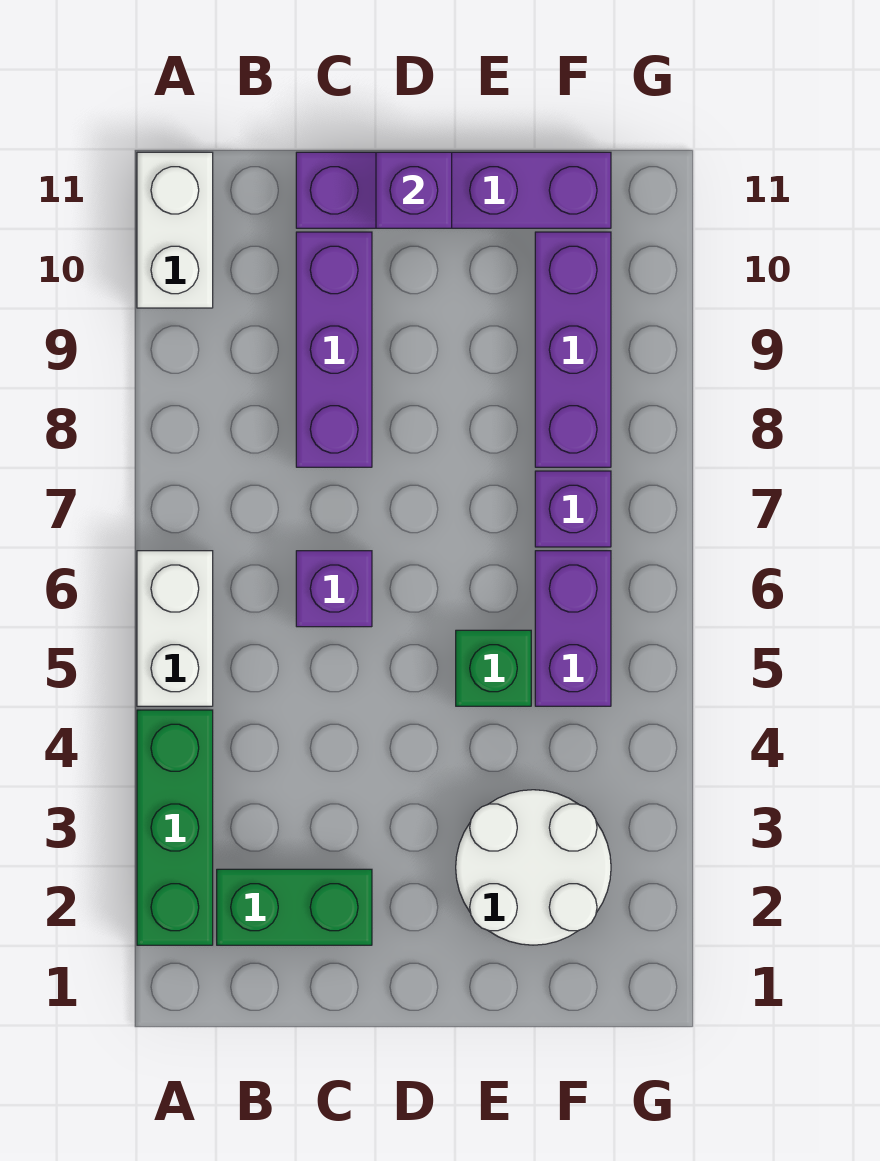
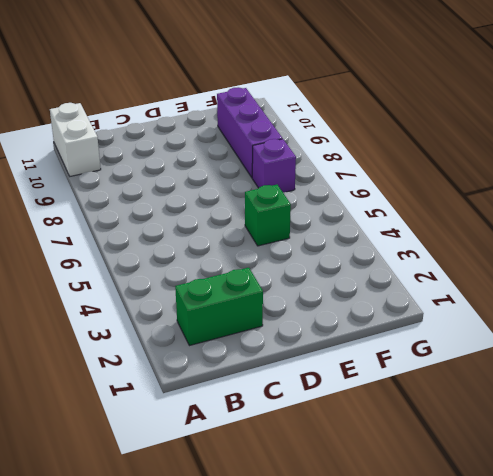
none -> green brick A2:A4 level 1
none -> white brick A5:A6 level 1
none -> purple brick C6 level 1

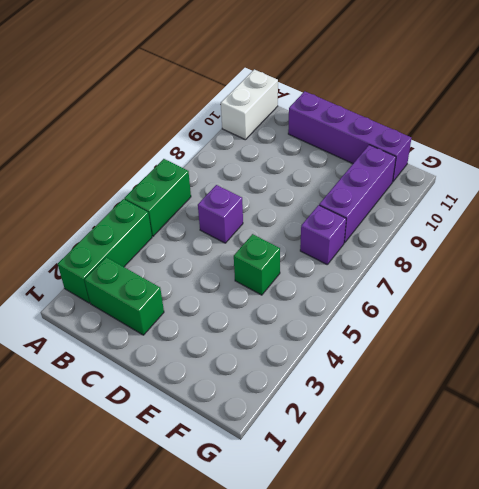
green brick A5:A6 level 1 -> white brick A5:A6 level 1
none -> purple brick C8:C10 level 1
none -> white round brick E2:F3 level 1
none -> purple brick F5:F6 level 1

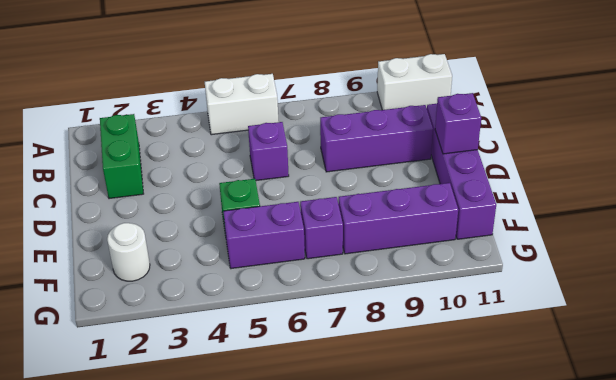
white round brick F2 level 1 -> white round brick E2:F3 level 1
none -> green brick A2:A4 level 1

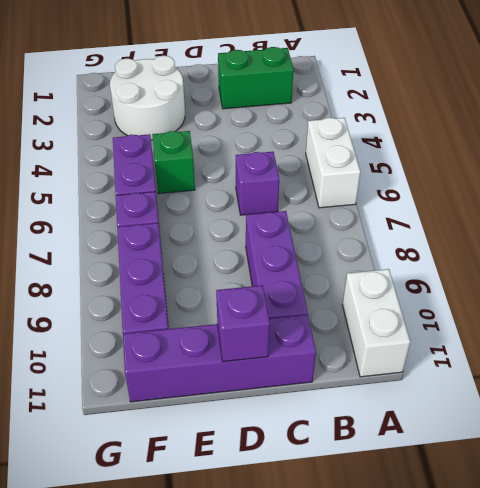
none -> green brick A2:A4 level 1

